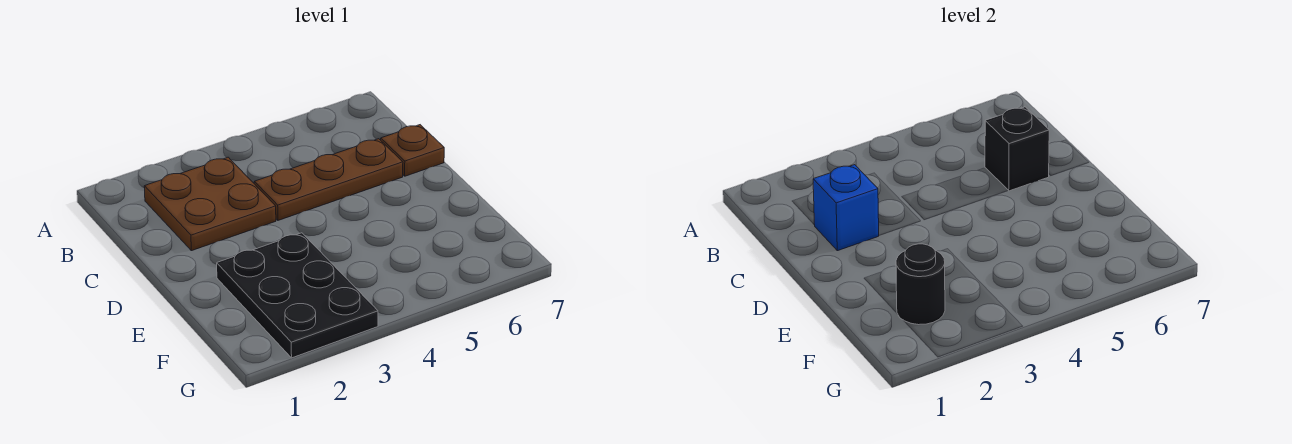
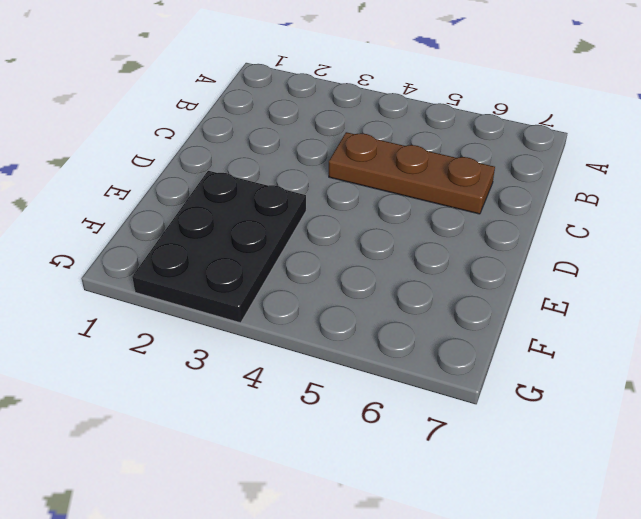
none -> brown plate B2:C3 level 1
none -> brown plate C7 level 1

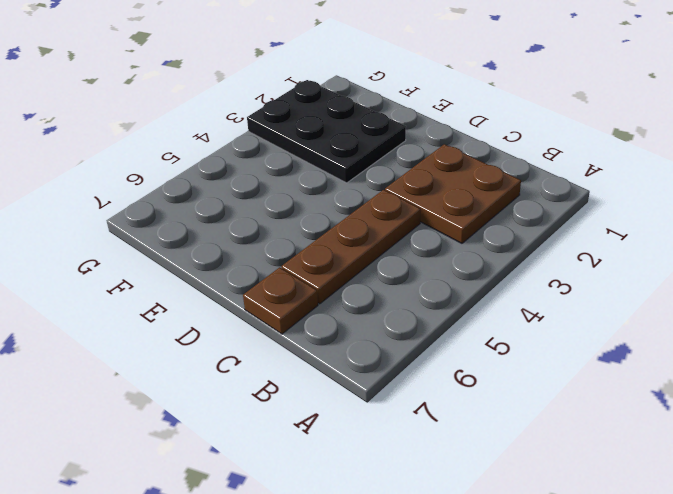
none -> blue brick C2 level 2
none -> black brick C6 level 2

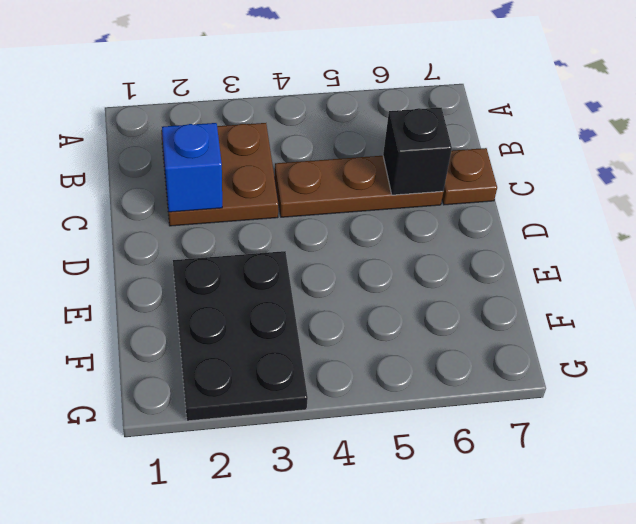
none -> black round brick F2 level 2

